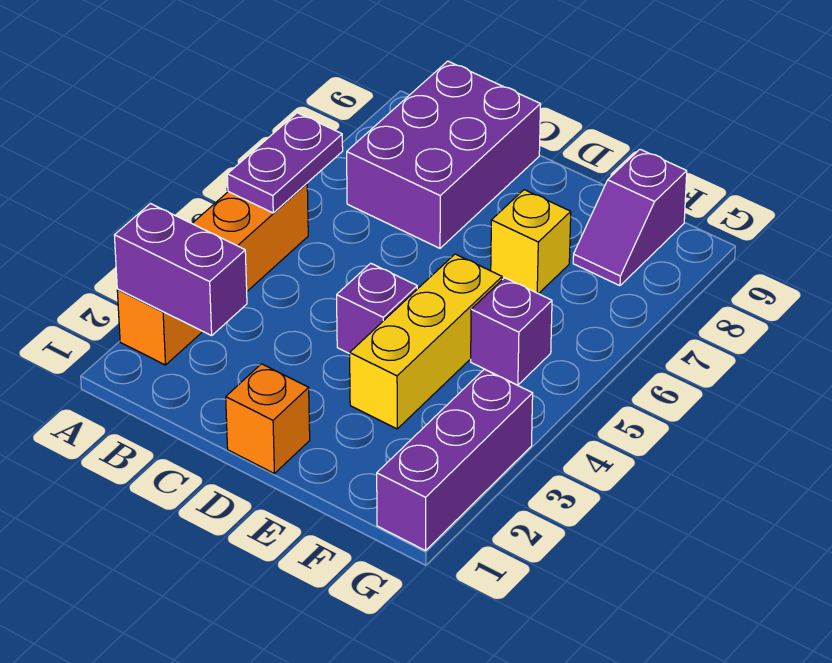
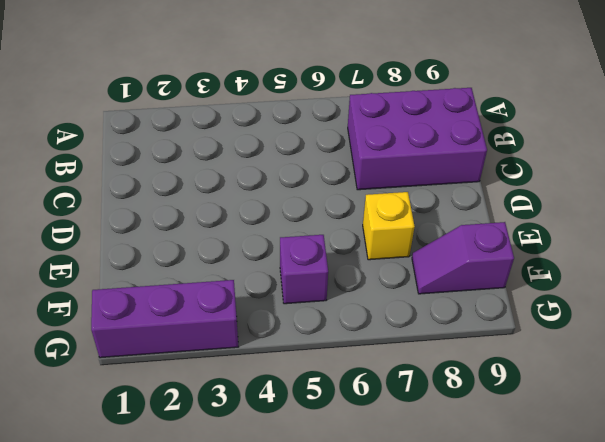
none -> orange brick A2:A5 level 1
none -> orange brick D1 level 1

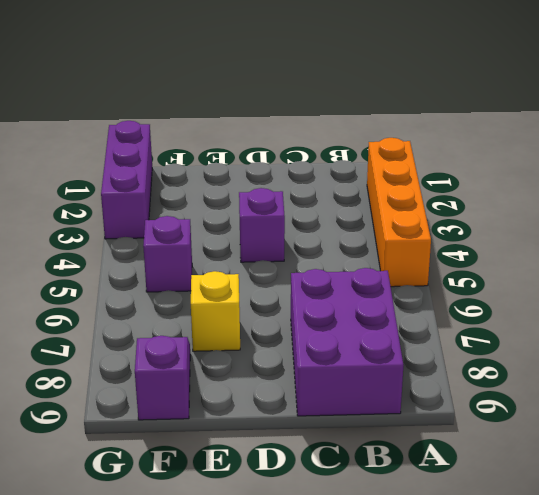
none -> orange brick D1 level 1
none -> yellow brick E3:E5 level 1

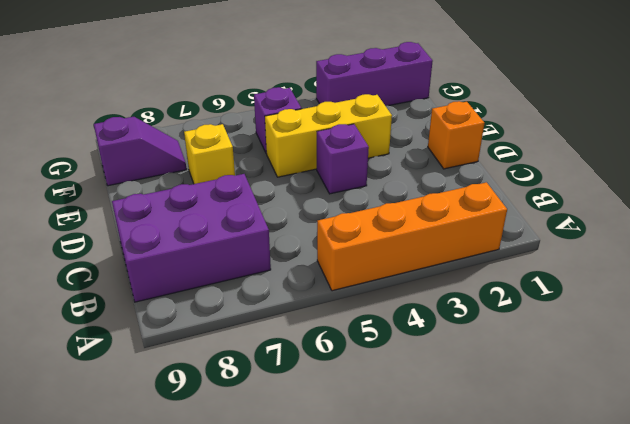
none -> purple brick A2:B2 level 2
none -> purple plate A5:A6 level 2

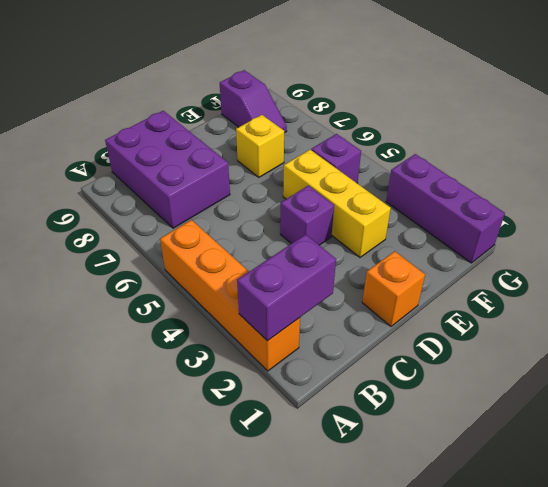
none -> purple plate A5:A6 level 2

